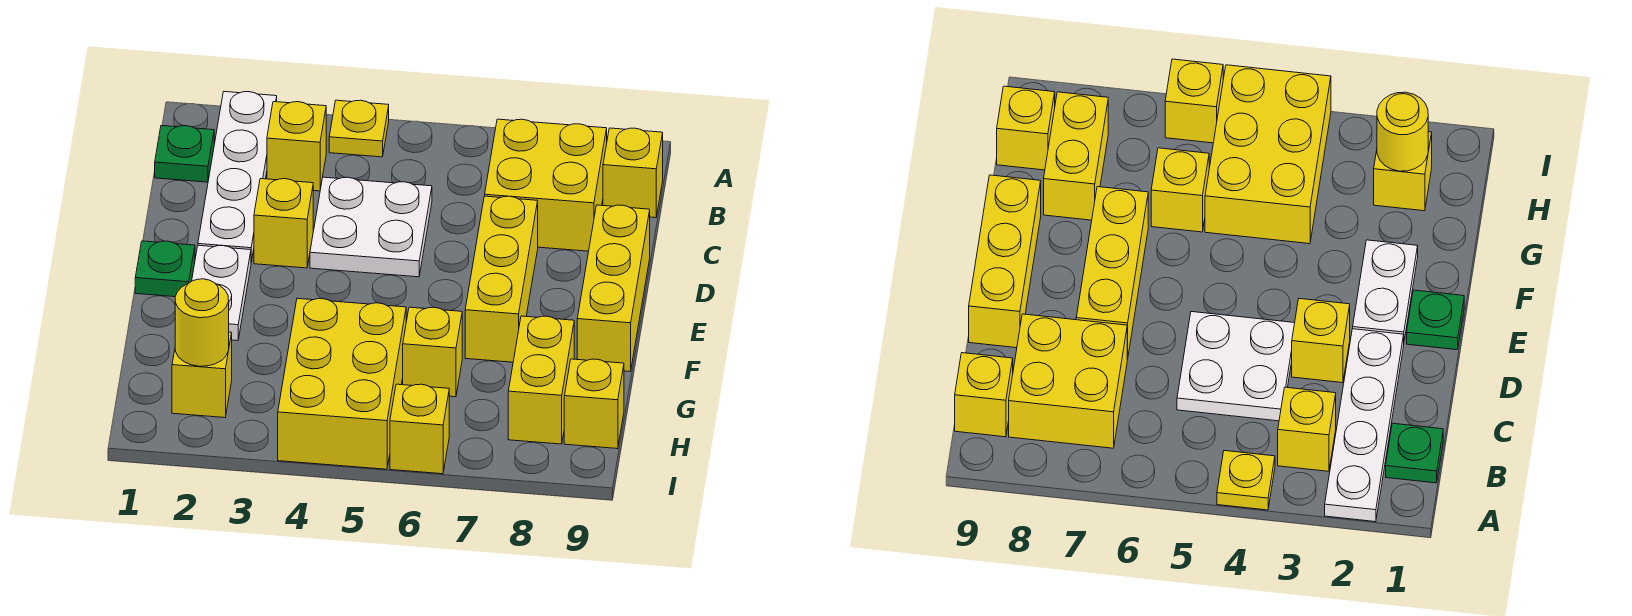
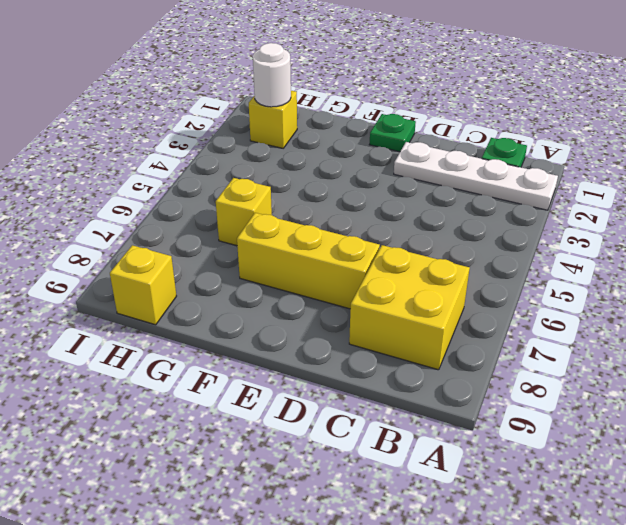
white round brick H2 level 2 -> yellow round brick H2 level 2
none -> yellow plate A4 level 1
none -> yellow brick B3 level 1
none -> yellow brick B9 level 1

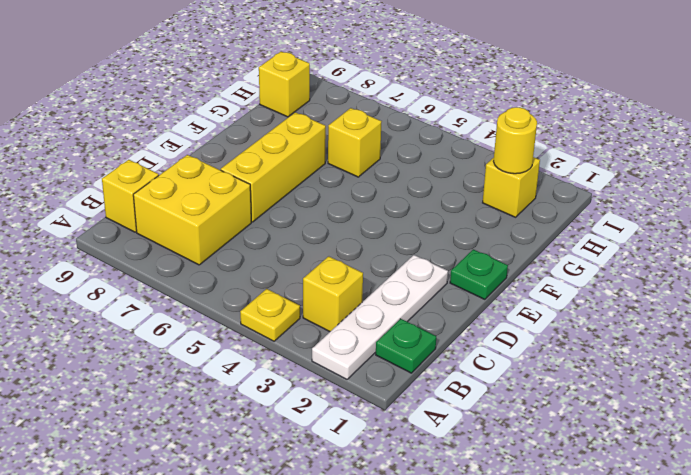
none -> white plate C4:D5 level 1
none -> yellow brick D3 level 1
none -> yellow brick D9:F9 level 1

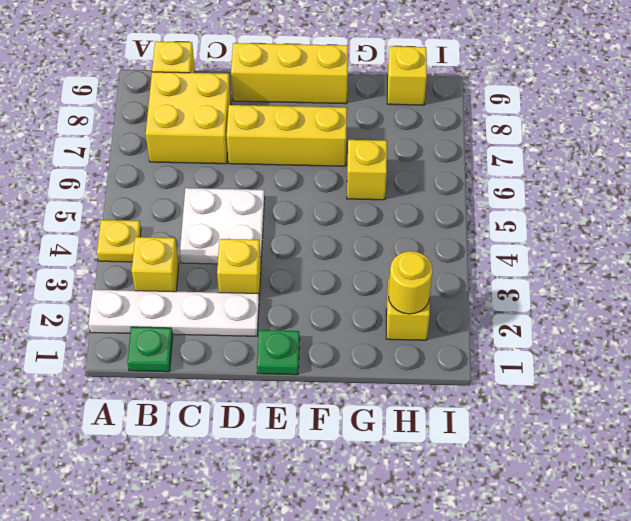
none -> white plate E2:F2 level 1
none -> yellow brick G4:I5 level 1
none -> yellow brick G8:H8 level 1

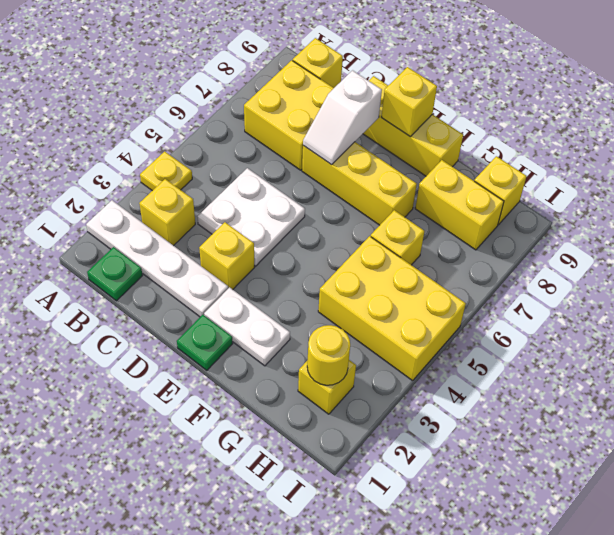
white slope D7:D8 level 2 top 8 -> none
yellow brick E9 level 2 -> yellow brick I6 level 1

